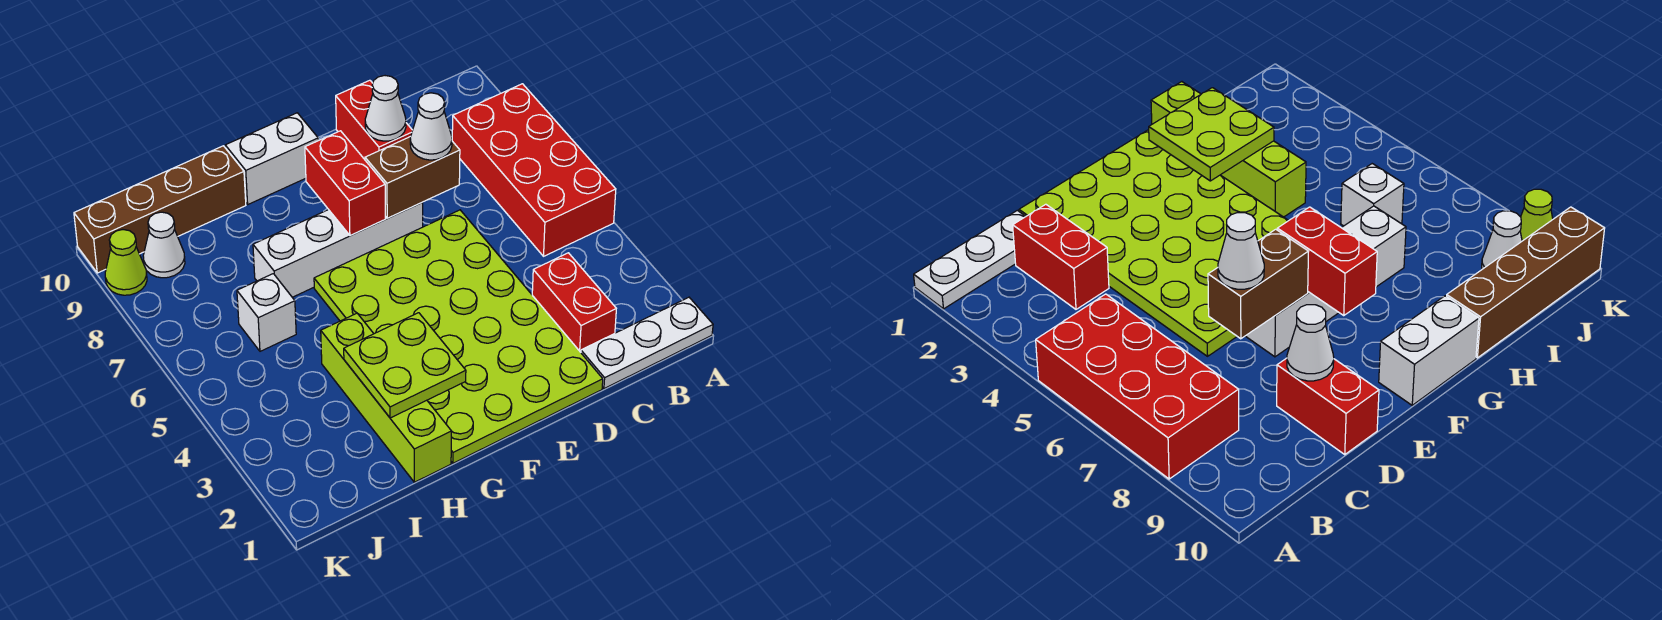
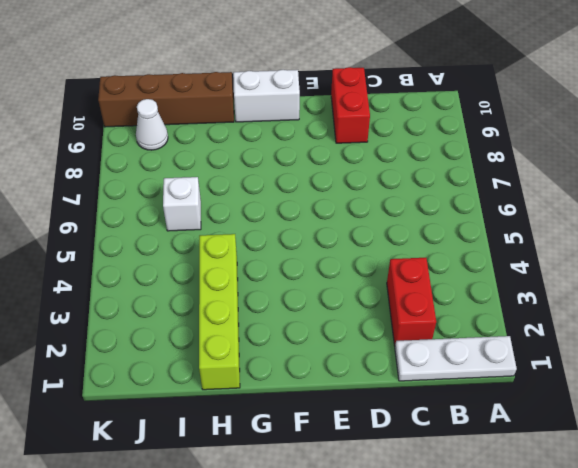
none -> red brick A5:B8 level 1
none -> lime plate D1:G6 level 1
none -> white brick E7:H7 level 1

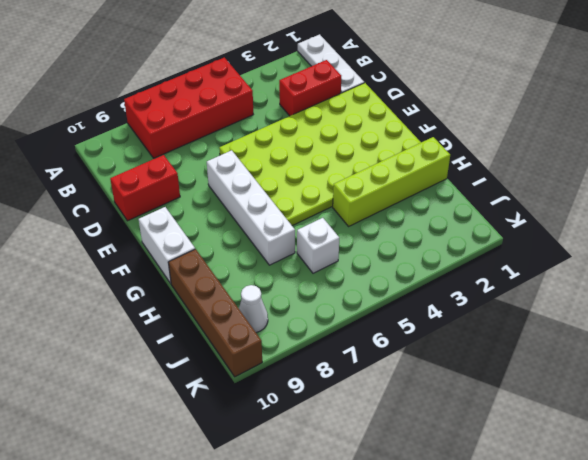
none -> lime cone K9 level 1
none -> brown brick D7:E7 level 2
none -> white cone D9 level 2

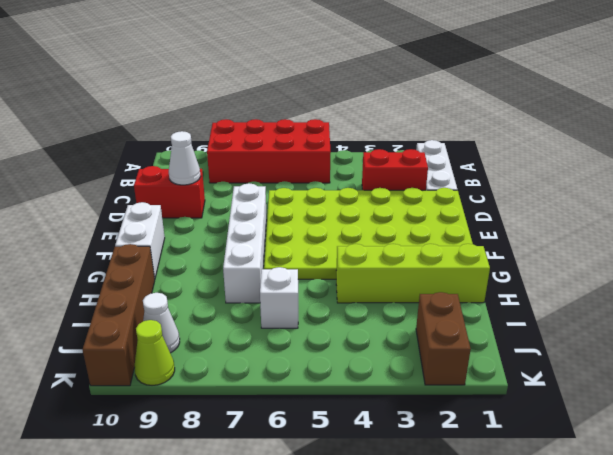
brown brick J2:K2 level 1 -> brown brick D7:E7 level 2
none -> red brick F7:F8 level 2
none -> lime plate G2:H3 level 2
none -> white cone D7 level 3

